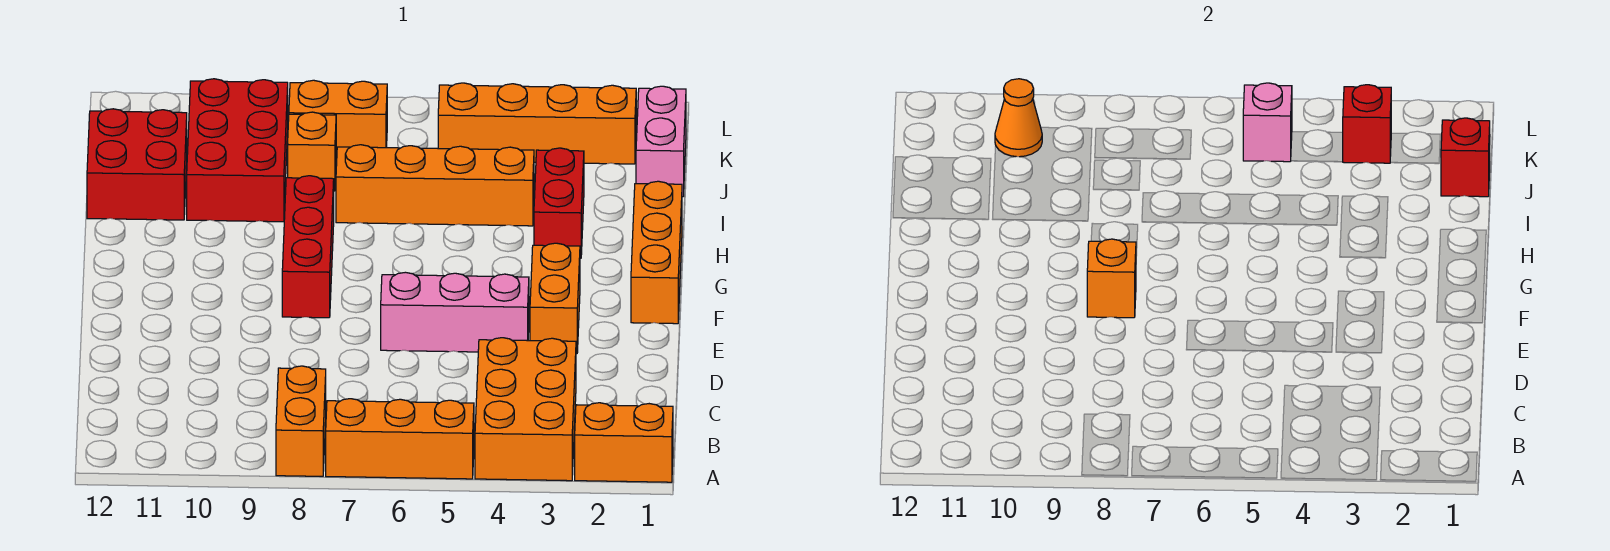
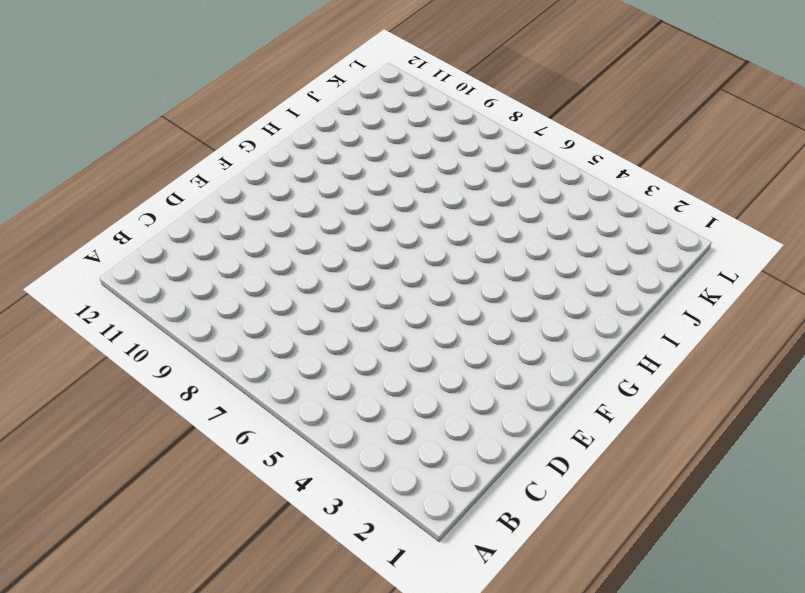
none -> orange brick A1:A2 level 1
none -> orange brick A3:C4 level 1
none -> orange brick A5:A7 level 1

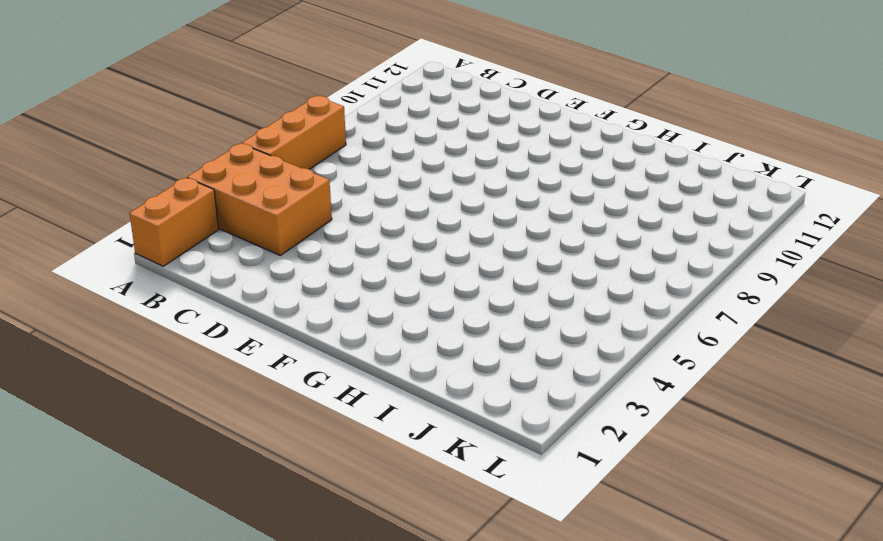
none -> orange brick A8:B8 level 1
none -> orange brick E3:F3 level 1
none -> pink brick E4:E6 level 1

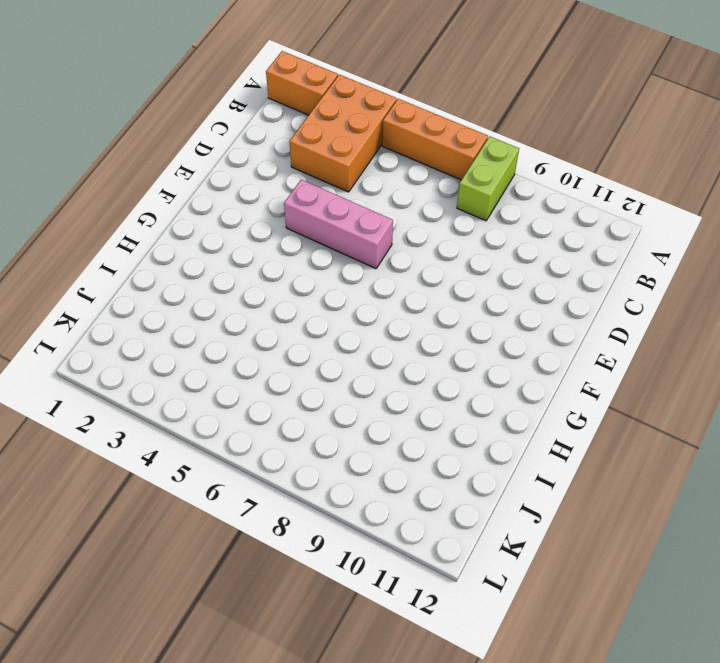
lime brick A8:B8 level 1 -> orange brick A8:B8 level 1
none -> orange brick E3:F3 level 1
none -> orange brick F1:H1 level 1
none -> red brick F8:H8 level 1

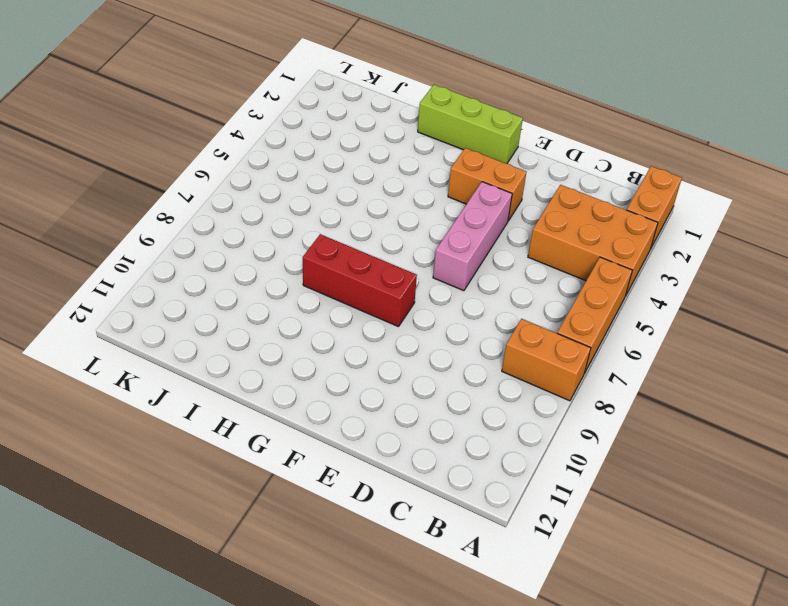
lime brick F1:H1 level 1 -> orange brick F1:H1 level 1
none -> red brick H3:I3 level 1
none -> orange brick I4:I7 level 1
none -> red brick I9:K10 level 1

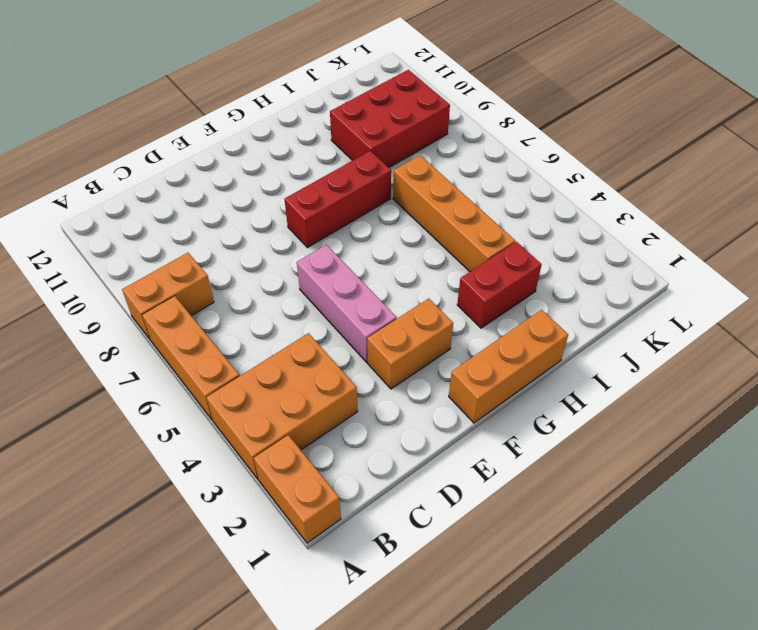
none -> red brick I11:J12 level 1
none -> pink brick J1:K1 level 1
none -> orange brick J8 level 1

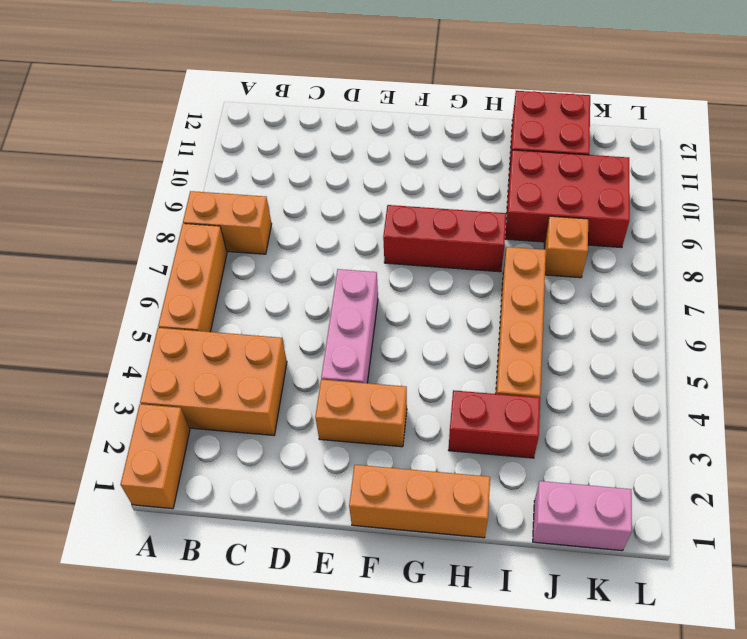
none -> orange brick K2:K5 level 1
none -> orange brick K7:K8 level 1
none -> orange brick F8 level 2

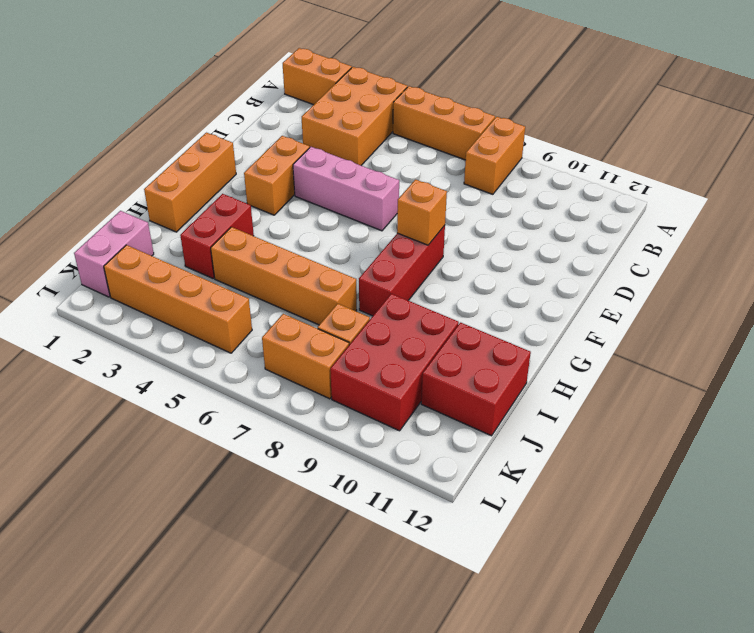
none -> red brick J1 level 2
none -> red brick K3 level 2
none -> pink brick K5 level 2

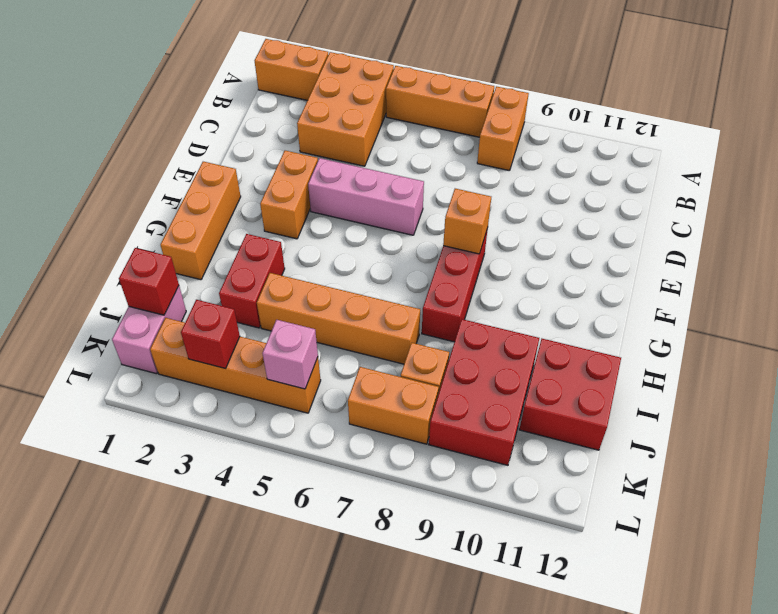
none -> orange cone K10 level 2

